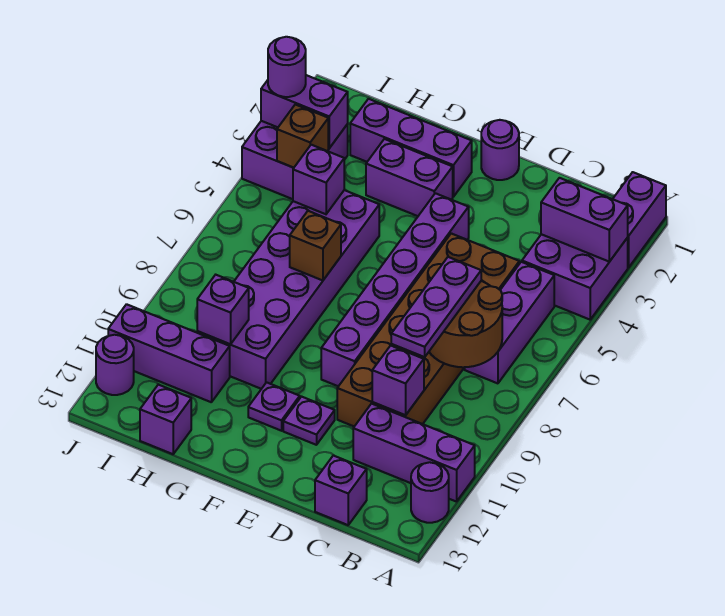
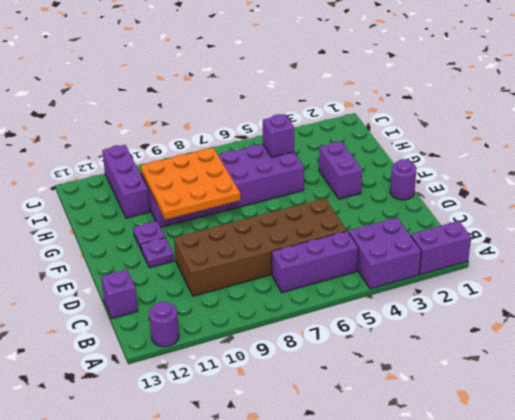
orange plate F8:H10 level 2 -> purple brick H10 level 2
none -> purple brick A11:C11 level 1
none -> purple brick E4:E9 level 1
none -> purple brick F2:H2 level 1

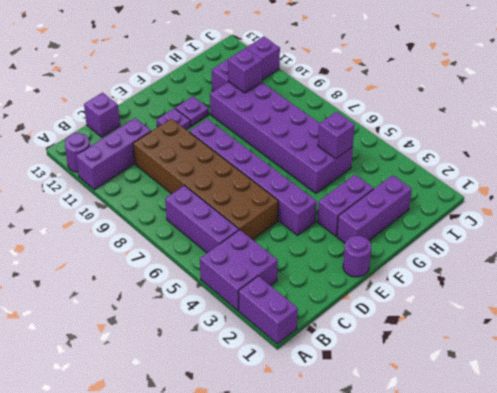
none -> purple brick H13 level 1
none -> purple brick I3:J4 level 1
none -> purple round brick J12 level 1

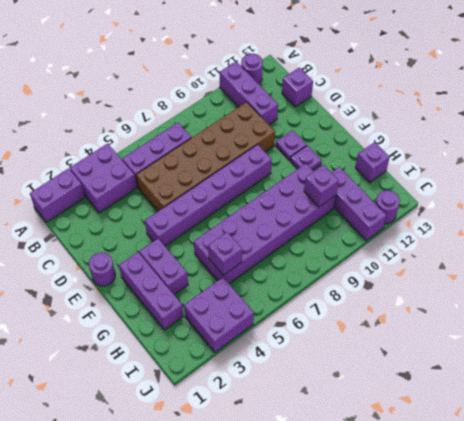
none -> purple brick A3:B3 level 2
none -> brown round brick B7:C8 level 2
none -> purple brick C10 level 2

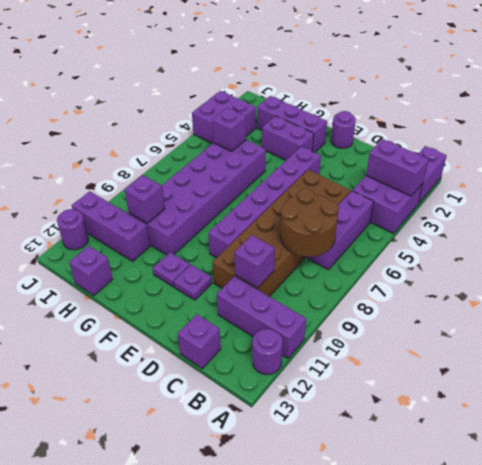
none -> brown brick G7 level 2
none -> purple brick I3:J3 level 2
none -> brown brick I4 level 2

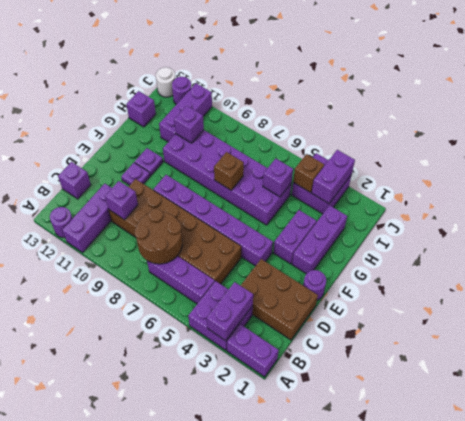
brown brick C1:D3 level 1 -> none
white round brick J13 level 1 -> none
none -> purple plate C7:C9 level 3
none -> purple round brick J3 level 3

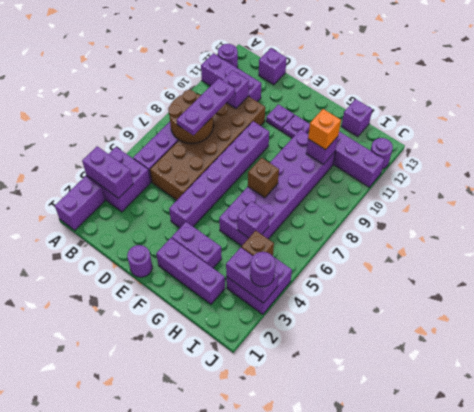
orange brick H10 level 3 -> none

